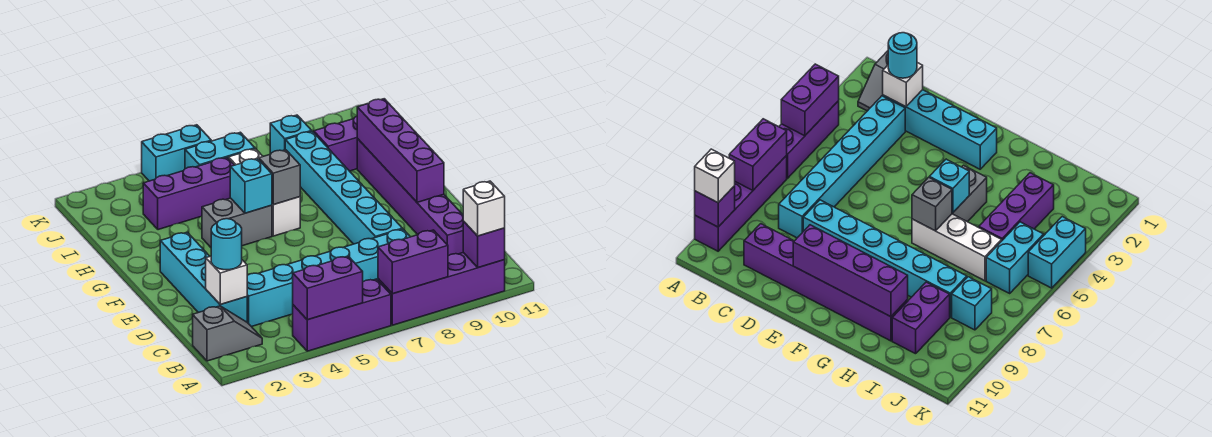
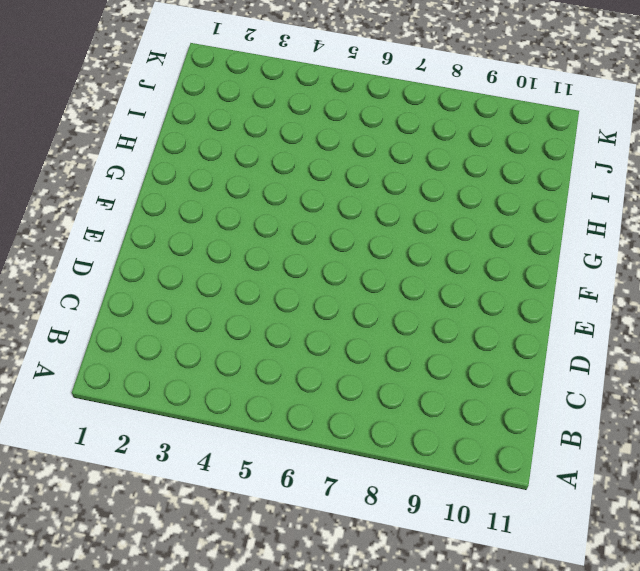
none -> purple brick A4:A6 level 1
none -> purple brick A7:A10 level 1
none -> grey slope B1:B2 level 1 top 1

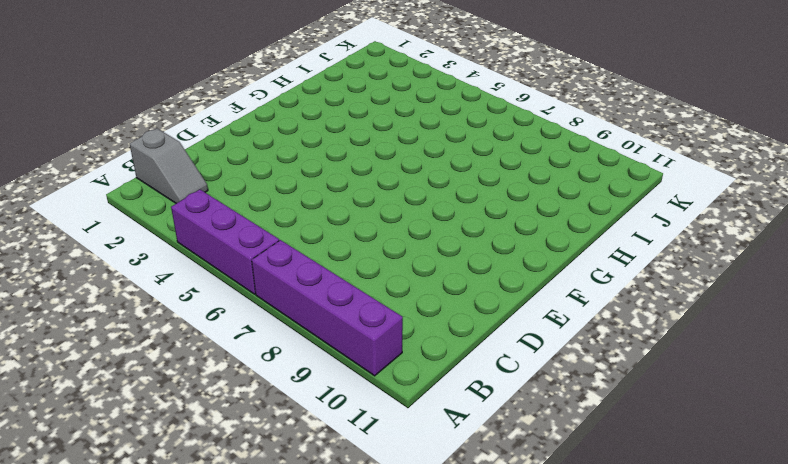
none -> cyan brick C2:F2 level 1
none -> cyan brick C3:C8 level 1
none -> purple brick C10:H10 level 1

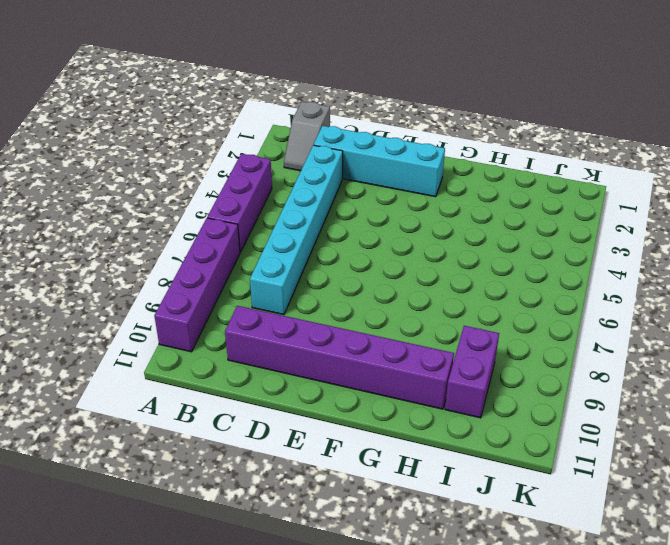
none -> cyan brick D8:I8 level 1
none -> grey brick G4:G5 level 1
none -> white brick G6:I6 level 1

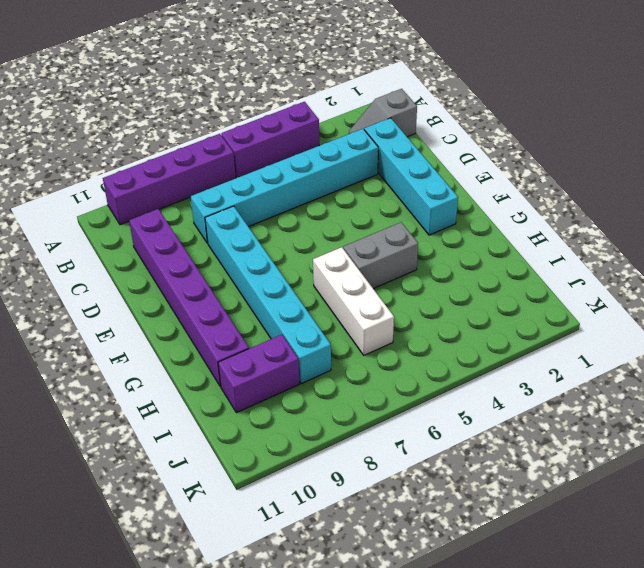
none -> purple brick I3:I5 level 1
none -> cyan brick J5:J6 level 1
none -> cyan brick J8 level 1

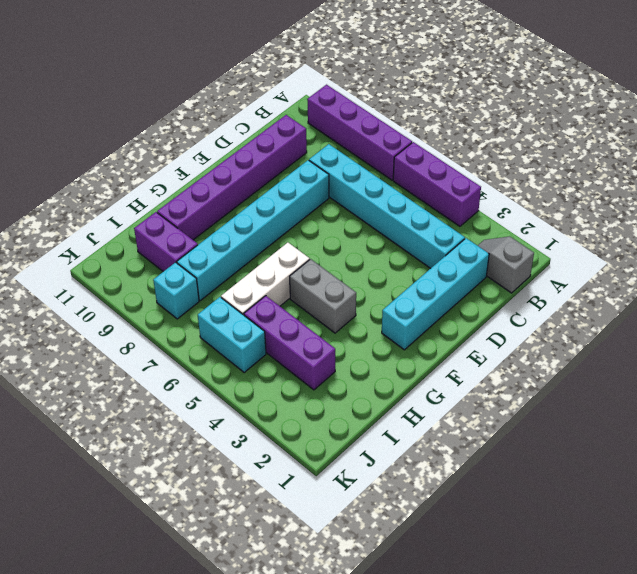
none -> cyan brick K4:K5 level 1
none -> purple brick A4:A5 level 2
none -> purple brick A7:A8 level 2

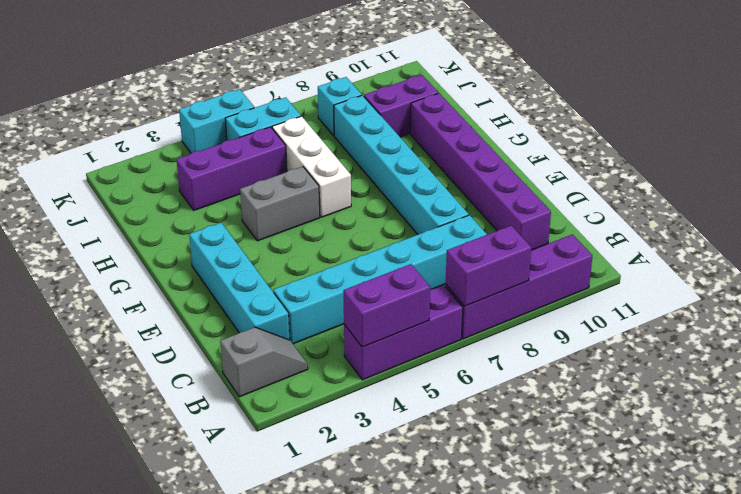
none -> purple brick A10 level 2
none -> white brick C2 level 2
none -> purple brick E10:H10 level 2

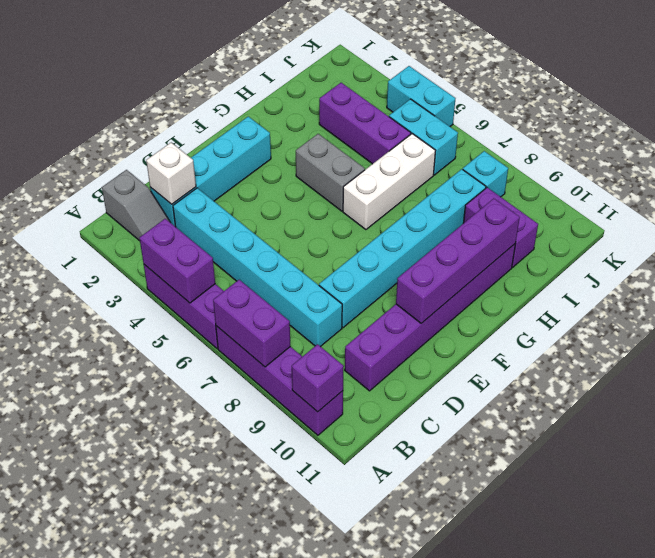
none -> cyan brick G5 level 2
none -> grey brick G6 level 2
none -> white brick A10 level 3

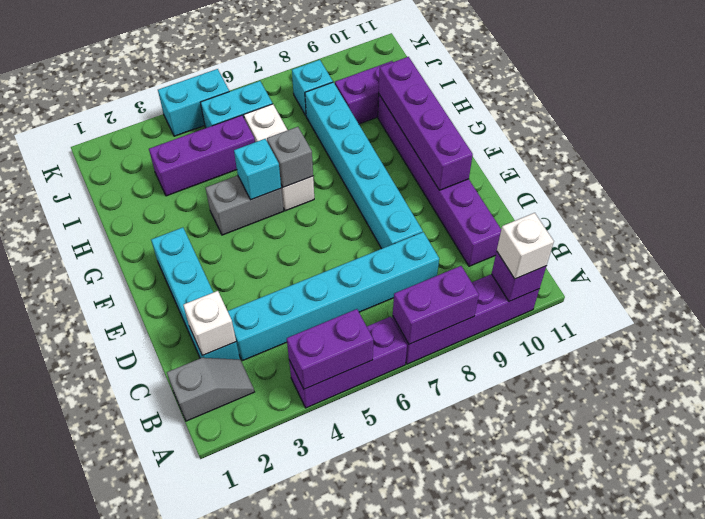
none -> cyan round brick C2 level 3

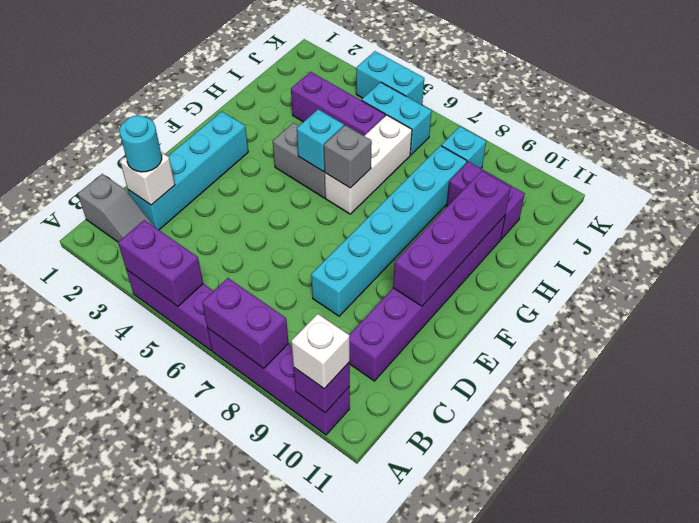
none -> cyan brick C3:C8 level 1

